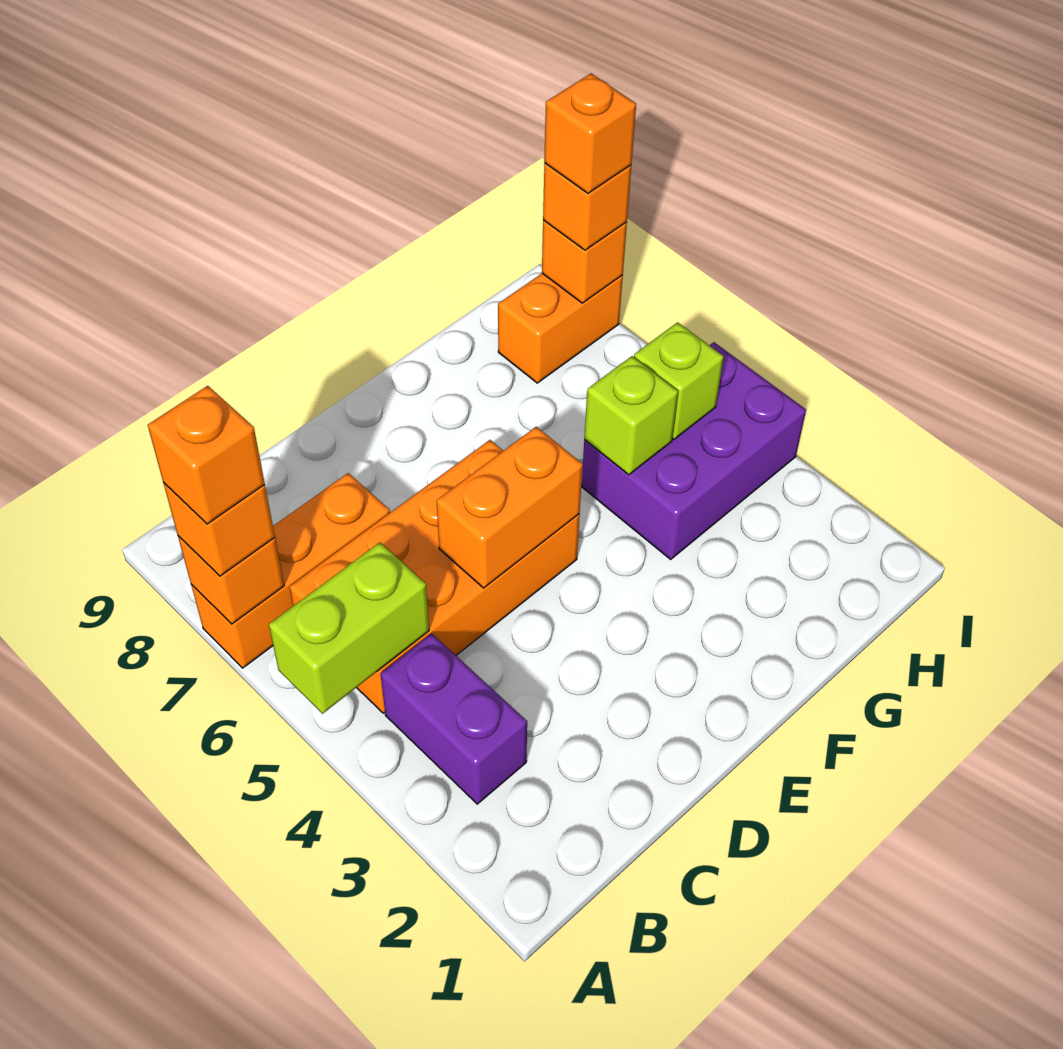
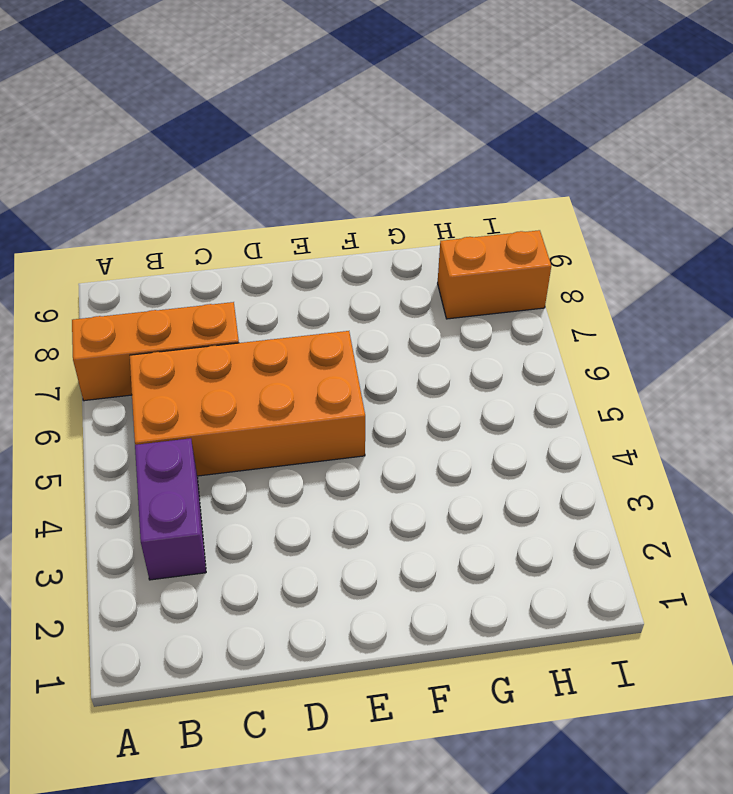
none -> purple brick G4:I5 level 1
none -> lime brick A5:B5 level 2
none -> orange brick A7 level 2

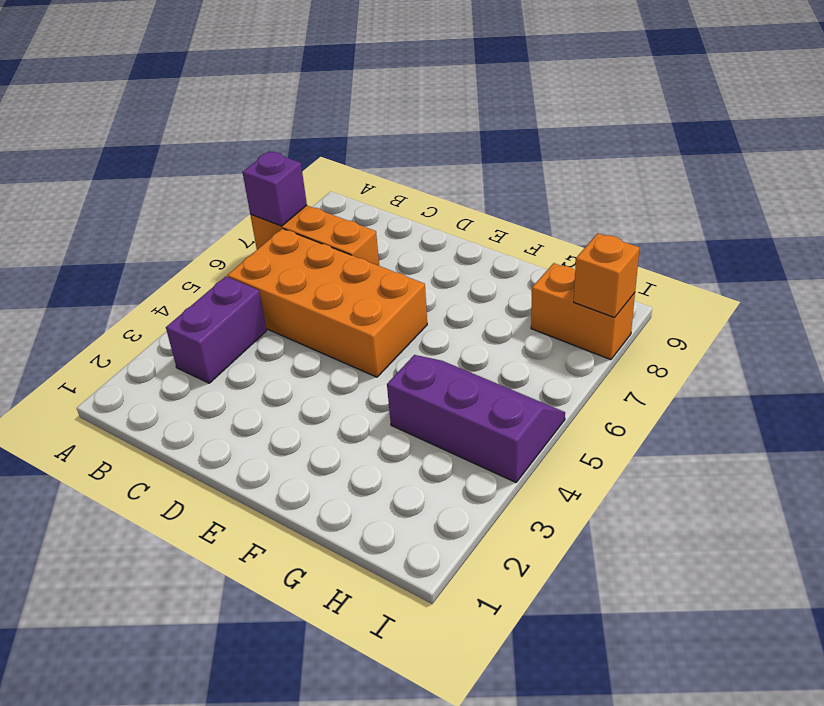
purple brick A7 level 2 -> orange brick A7 level 2
purple slope G4:I5 level 1 top 4 -> purple brick G4:I5 level 1
none -> lime brick A5:B5 level 2
none -> orange brick D5:E5 level 2
none -> lime brick G5 level 2

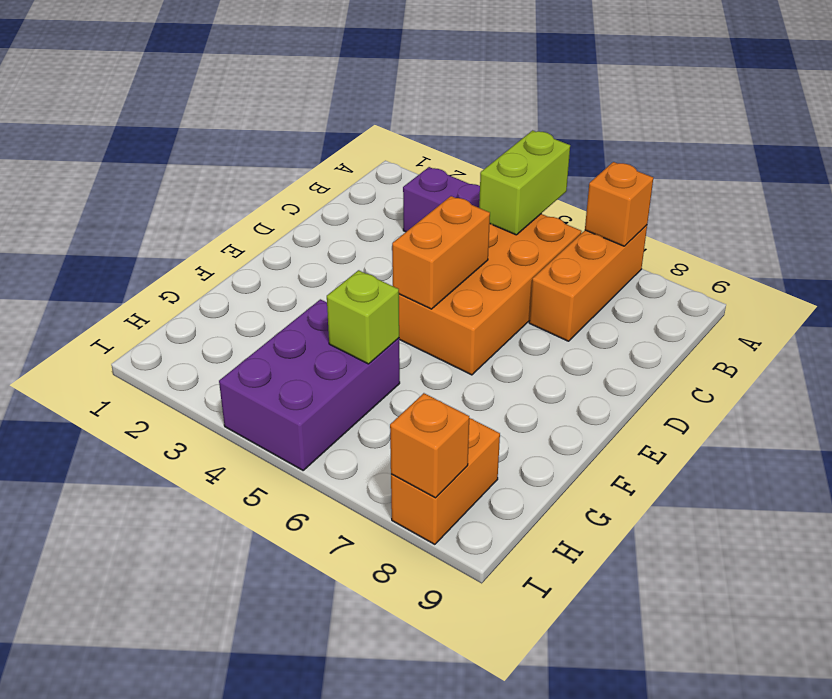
none -> lime brick H5 level 2
none -> orange brick A7 level 3
none -> orange brick I8 level 3

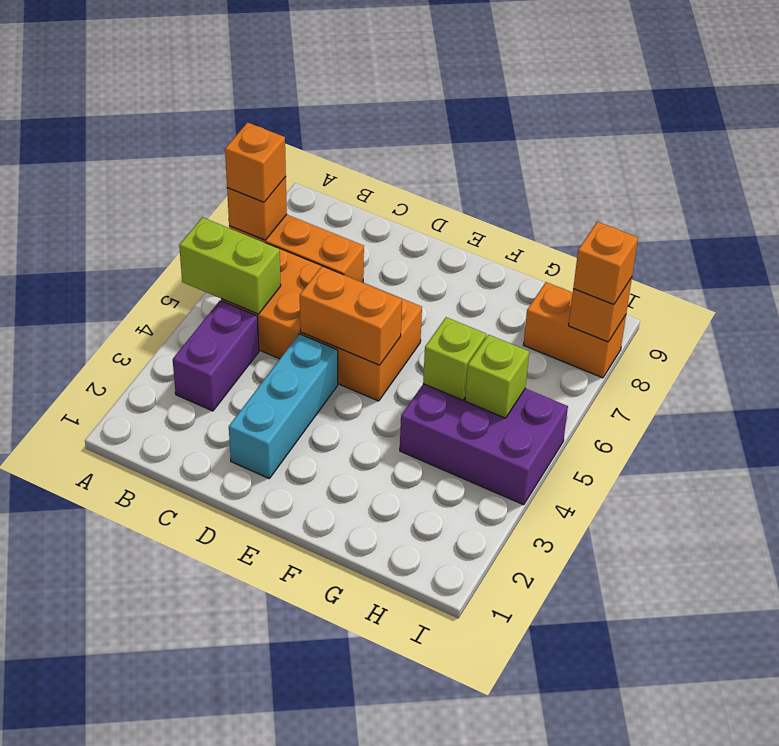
cyan brick D2:D4 level 1 -> none
none -> orange brick A7 level 4
none -> orange brick I8 level 4

